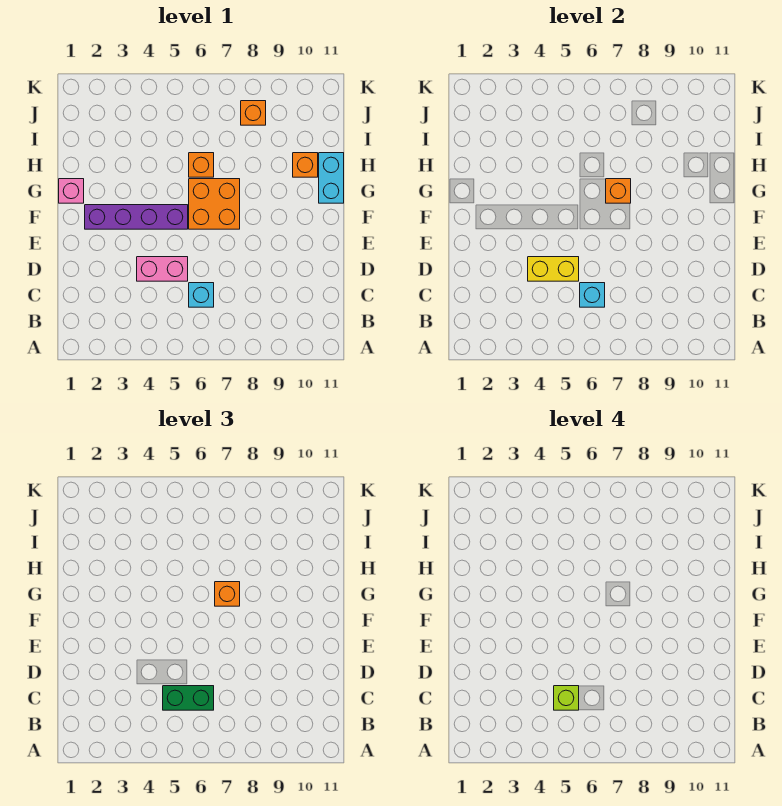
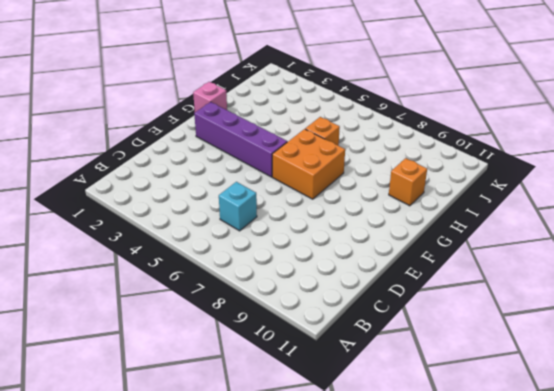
none -> pink brick D4:D5 level 1
none -> cyan brick G11:H11 level 1
none -> orange brick J8 level 1

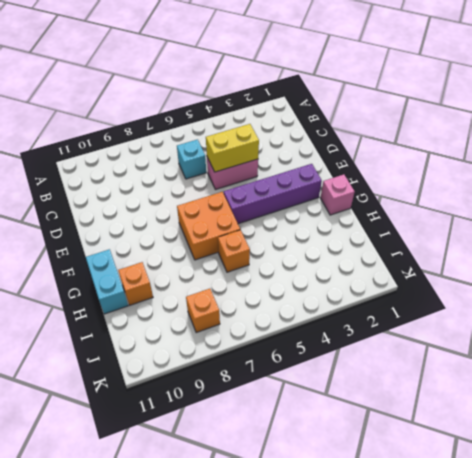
none -> cyan brick C6 level 2
none -> orange brick G7 level 2
none -> green brick C5:C6 level 3

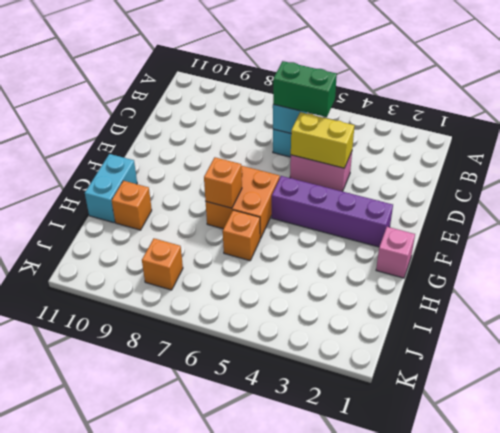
none -> orange brick G7 level 3
none -> lime brick C5 level 4

